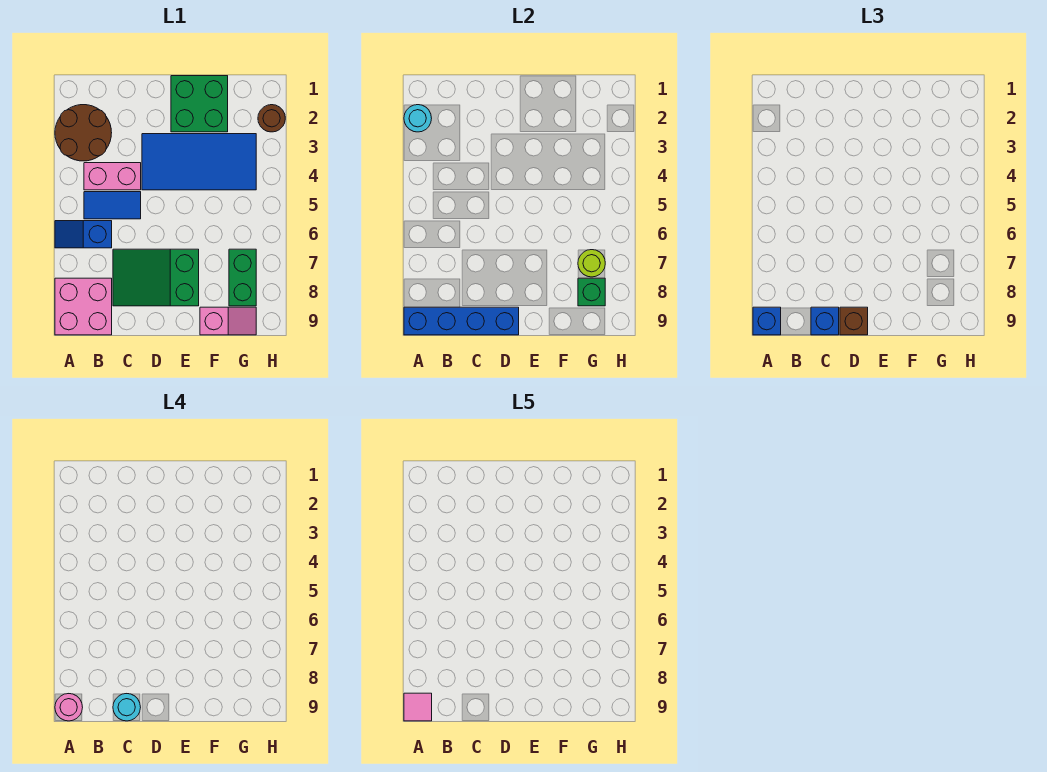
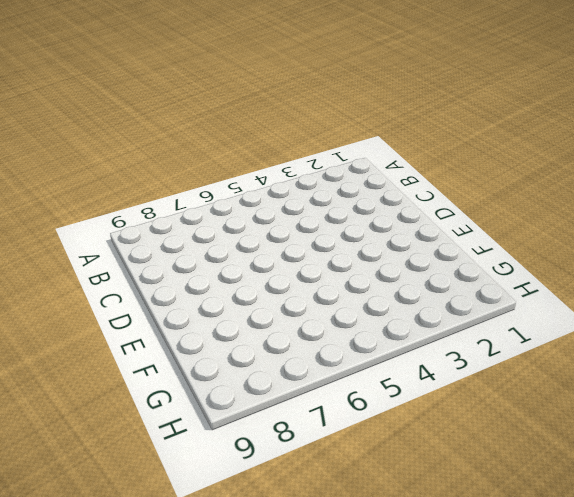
none -> brown round brick A2:B3 level 1
none -> blue slope A6:B6 level 1 top B
none -> pink brick A8:B9 level 1

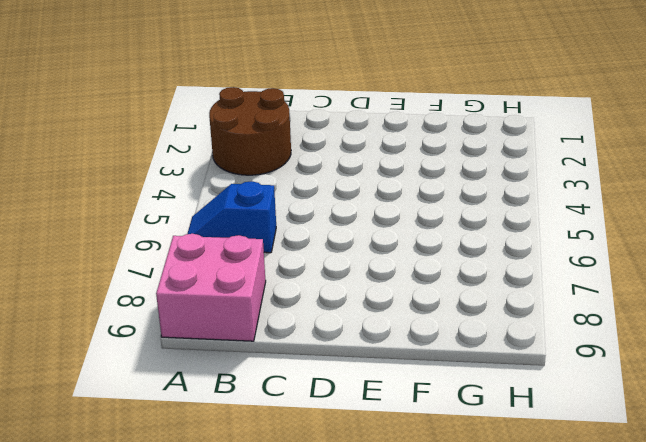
none -> pink brick B4:C4 level 1
none -> blue tile B5:C5 level 1
none -> green slope C7:E8 level 1 top E

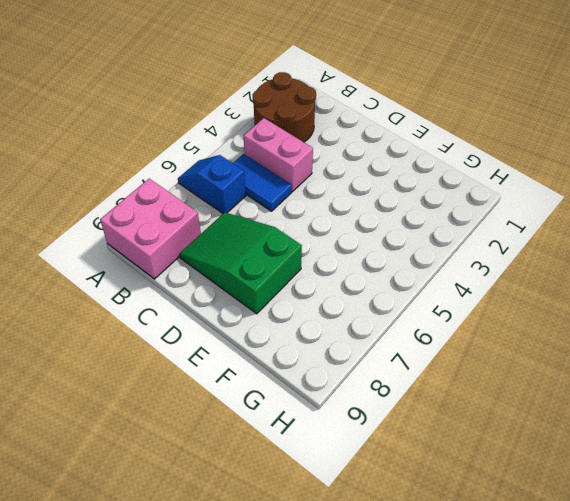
none -> blue tile D3:G4 level 1
none -> green brick E1:F2 level 1
none -> pink slope F9:G9 level 1 top F

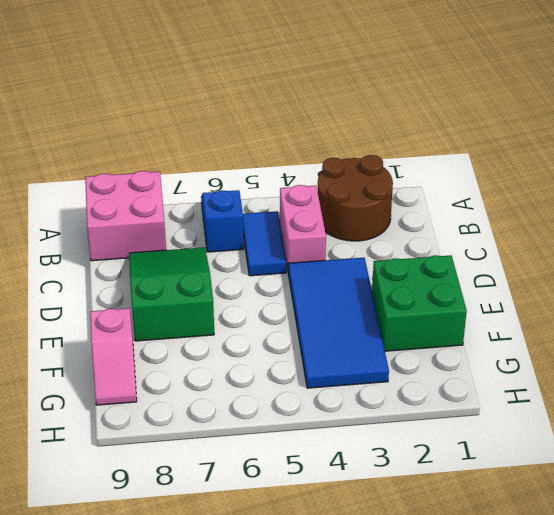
none -> green brick G7:G8 level 1
none -> brown round brick H2 level 1
none -> cyan round brick A2 level 2

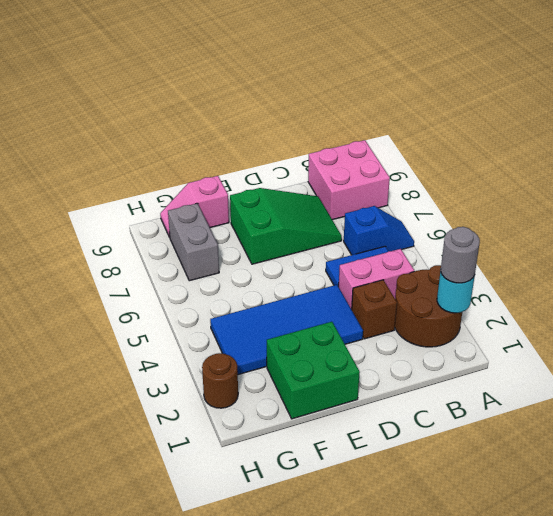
grey round brick A2 level 3 -> none
brown brick C3 level 1 -> brown brick D9 level 3
grey brick G7:G8 level 1 -> green brick G7:G8 level 1
none -> blue brick A9:D9 level 2
none -> lime round brick G7 level 2
none -> green brick G8 level 2

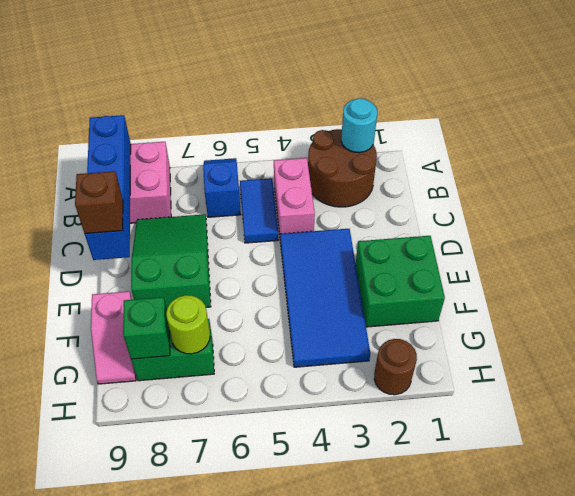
none -> blue brick A9 level 3
none -> blue brick C9 level 3
none -> pink round brick A9 level 4

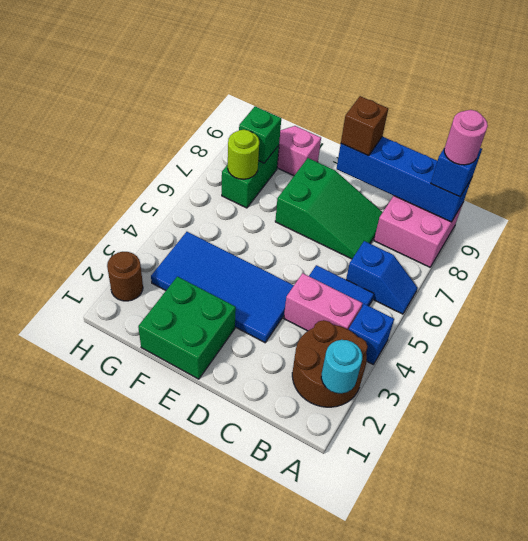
blue brick A4 level 1 -> blue brick C9 level 3
none -> cyan round brick C9 level 4
none -> pink tile A9 level 5

